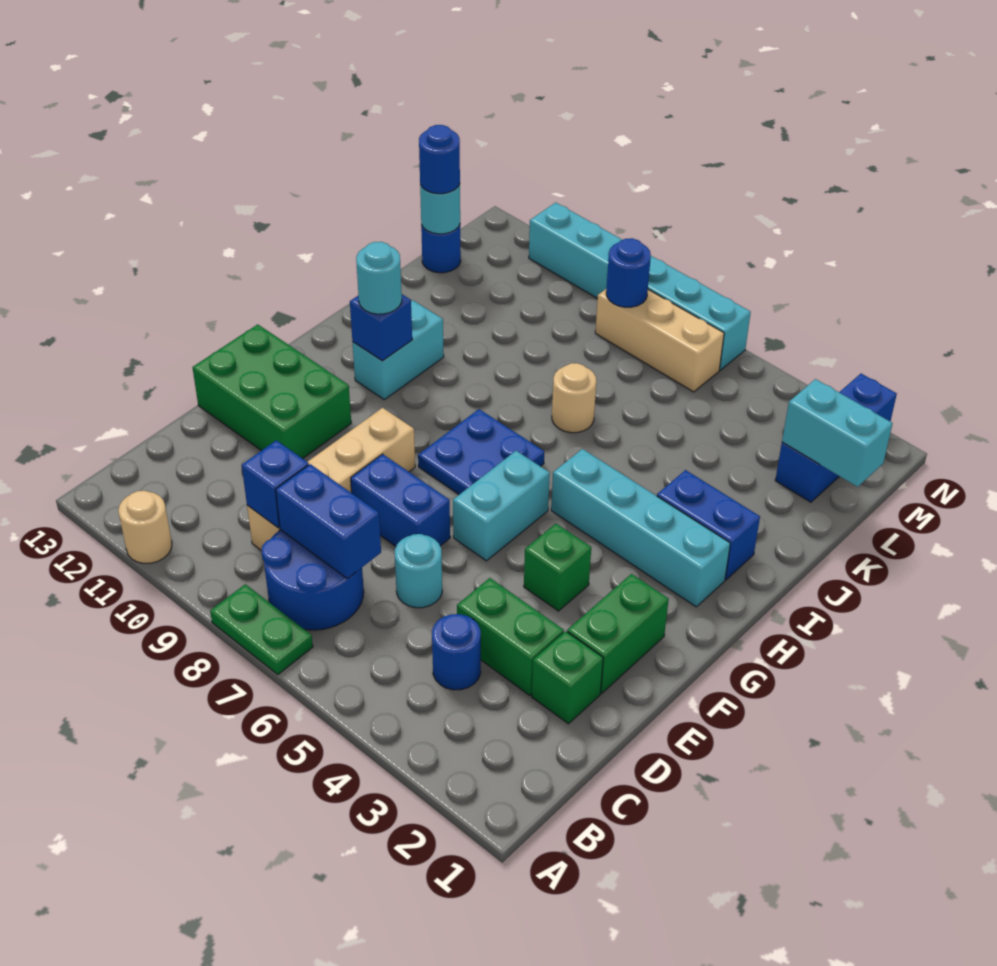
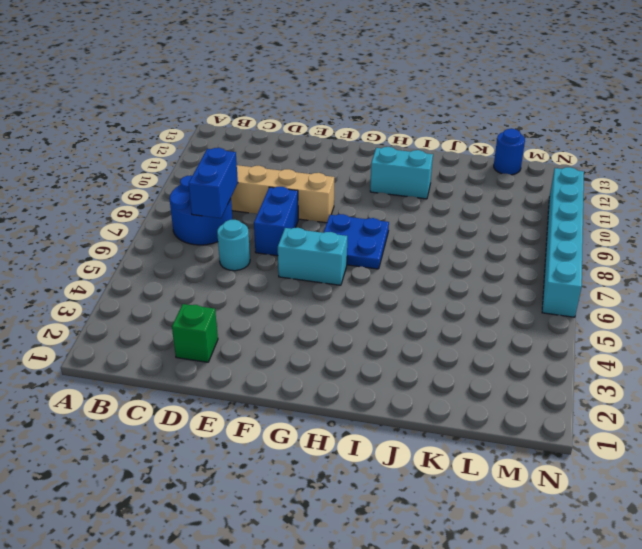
none -> green plate A7:A8 level 1
none -> tan round brick A11 level 1
none -> blue round brick C4 level 1
none -> green brick D3:D4 level 1

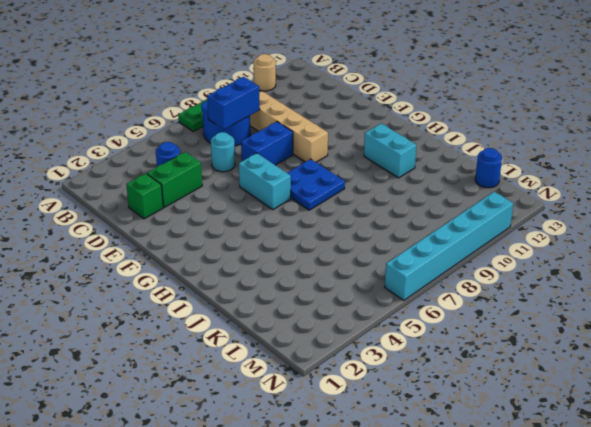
none -> green brick E2:F2 level 1
none -> green brick E11:F13 level 1
none -> green brick F4 level 1
none -> cyan brick H2:H5 level 1

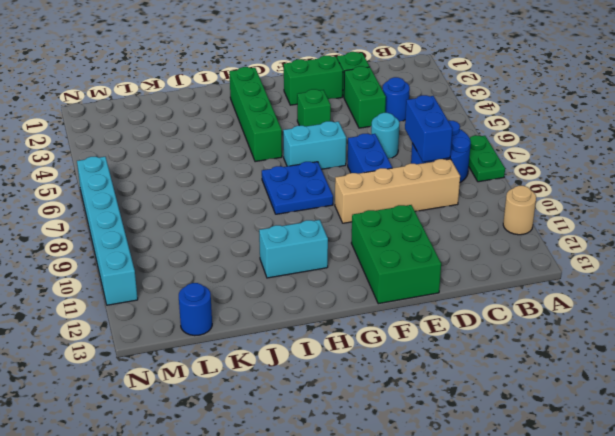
green brick H2:H5 level 1 -> cyan brick H2:H5 level 1
none -> blue brick I2:I3 level 1
none -> tan round brick J7 level 1
none -> blue brick L2:N2 level 1
none -> tan brick M6:M8 level 1

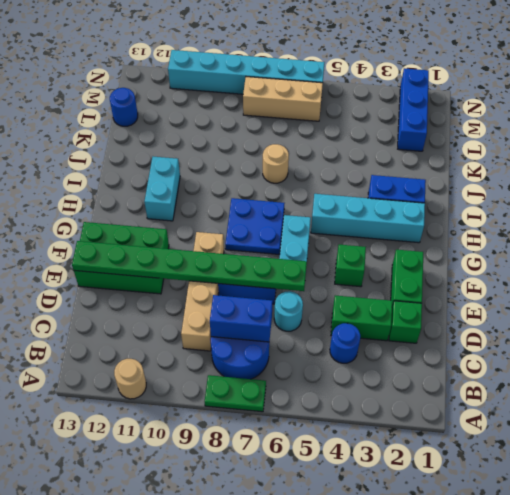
green plate E6:E13 level 2 -> none
none -> blue brick C9 level 2
none -> blue brick H11 level 2
none -> cyan brick L1:L2 level 2
none -> cyan round brick L13 level 2

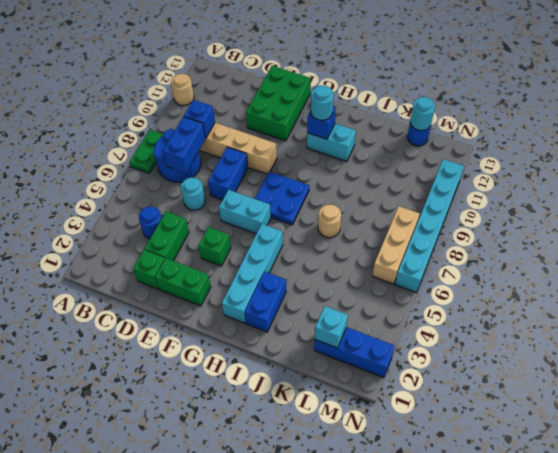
cyan brick L2 level 2 -> cyan brick L1:L2 level 2
none -> blue round brick M8 level 2
none -> blue round brick L13 level 3

